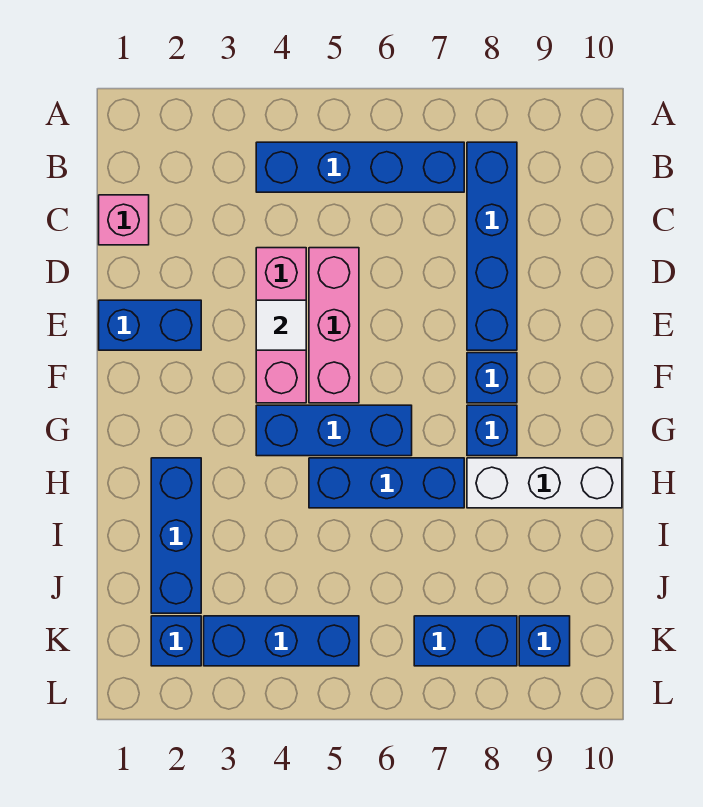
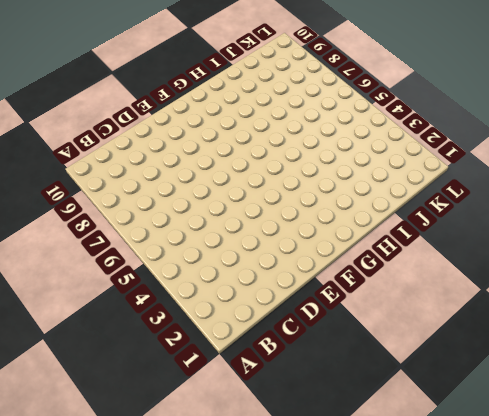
none -> blue brick B4:B7 level 1
none -> blue brick B8:E8 level 1
none -> pink brick C1 level 1

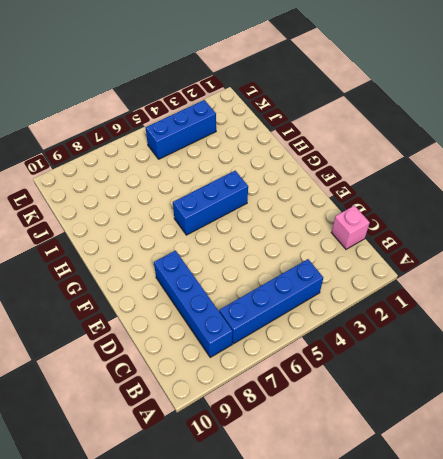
none -> pink brick D4:F4 level 1
none -> pink brick D5:F5 level 1
none -> blue brick E1:E2 level 1

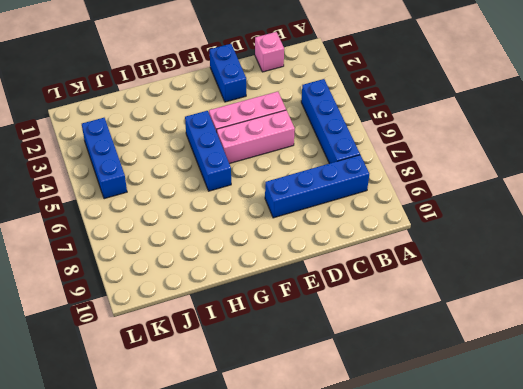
none -> blue brick F8 level 1
none -> blue brick G8 level 1
none -> blue brick H2:J2 level 1

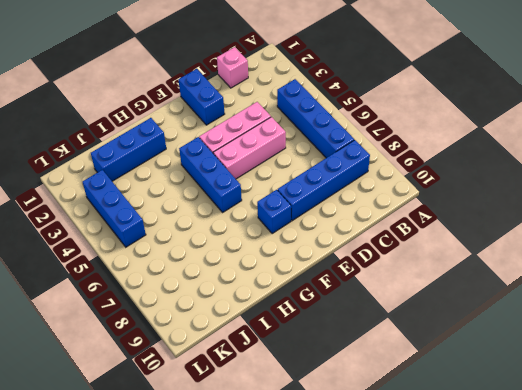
none -> blue brick G8 level 1
none -> blue brick H5:H7 level 1
none -> white brick H8:H10 level 1

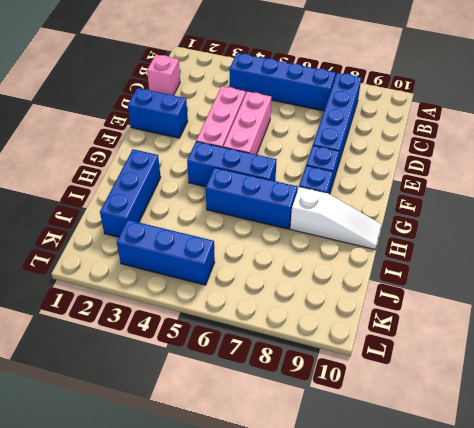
white slope H8:H10 level 1 top 8 -> white brick H8:H10 level 1
none -> blue brick K2 level 1
none -> blue brick K7:K8 level 1
none -> blue brick K9 level 1

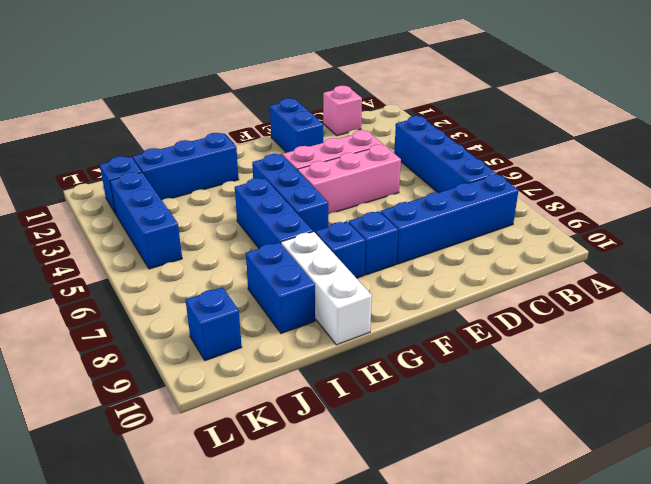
blue brick I8:I9 level 1 -> blue brick K7:K8 level 1
none -> white tile E4 level 2

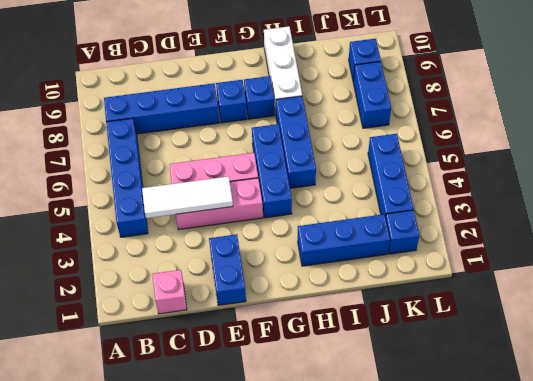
white tile C4:E4 level 2 -> white tile E4 level 2

